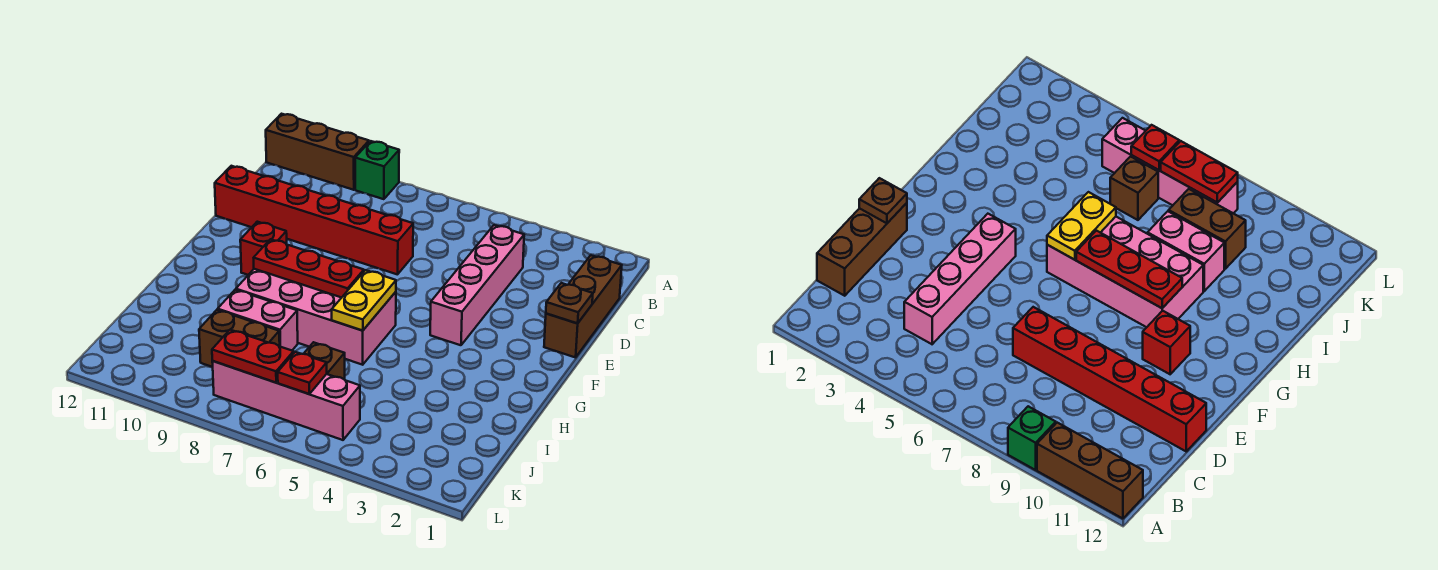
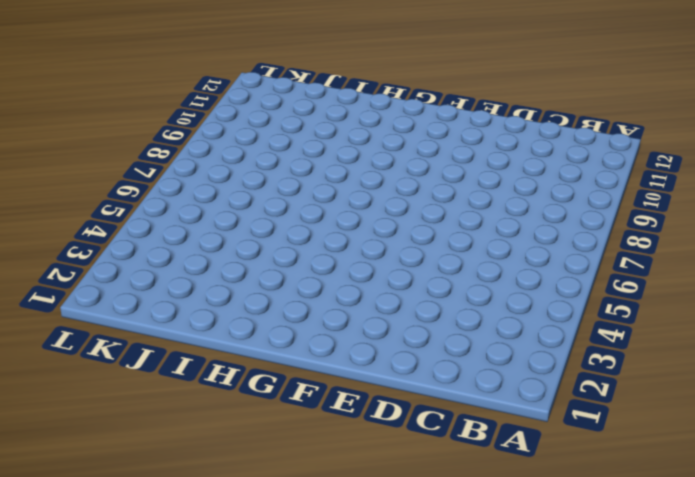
none -> green brick A9 level 1
none -> brown brick A10:A12 level 1
none -> brown brick C1:E1 level 1

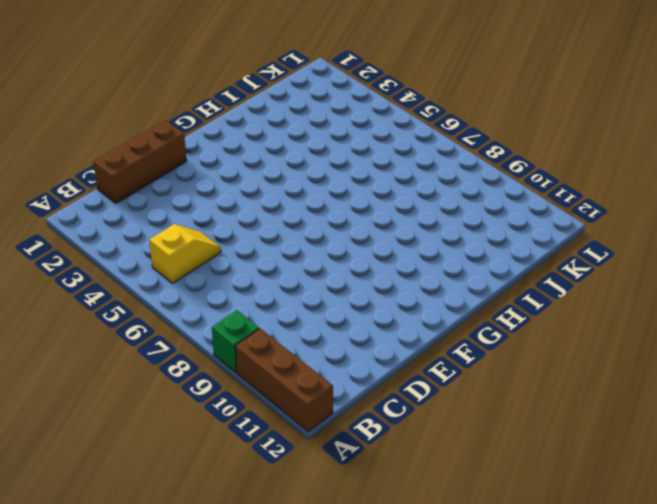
yellow slope B5:C5 level 1 top B -> none
none -> pink brick C4:F4 level 1
none -> red brick D7:D12 level 1
none -> red brick F10 level 1

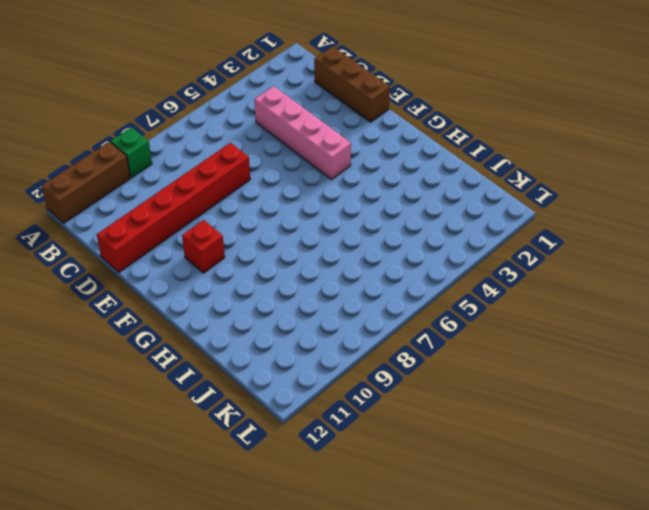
none -> pink brick G6:H9 level 1
none -> pink brick I8:I9 level 1
none -> brown brick J6 level 1

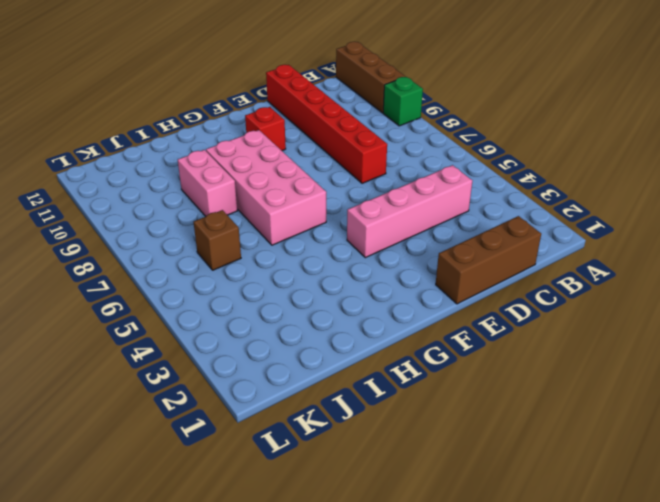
none -> brown brick J8:J9 level 1
none -> pink brick K5:K8 level 1
none -> brown plate E1 level 2

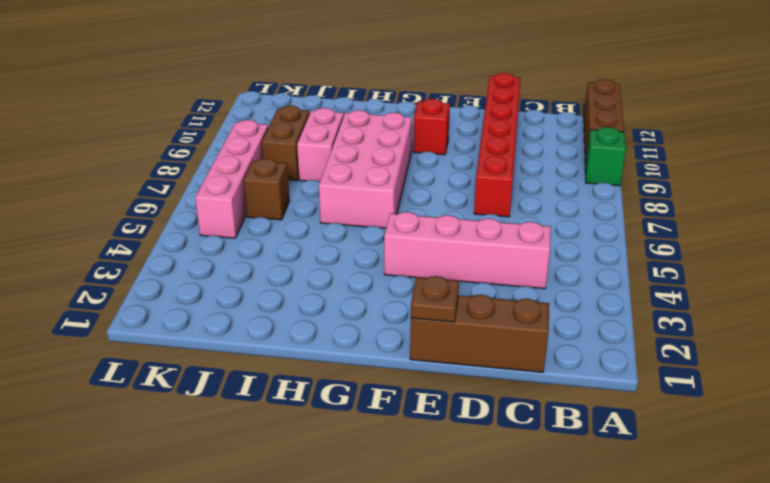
none -> yellow plate G6:H6 level 2
none -> red plate G7:G9 level 2
none -> red plate K6 level 2

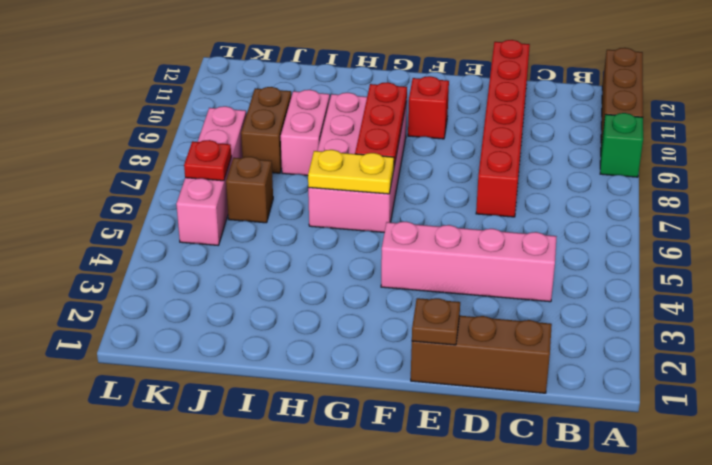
none -> red plate K7:K8 level 2

